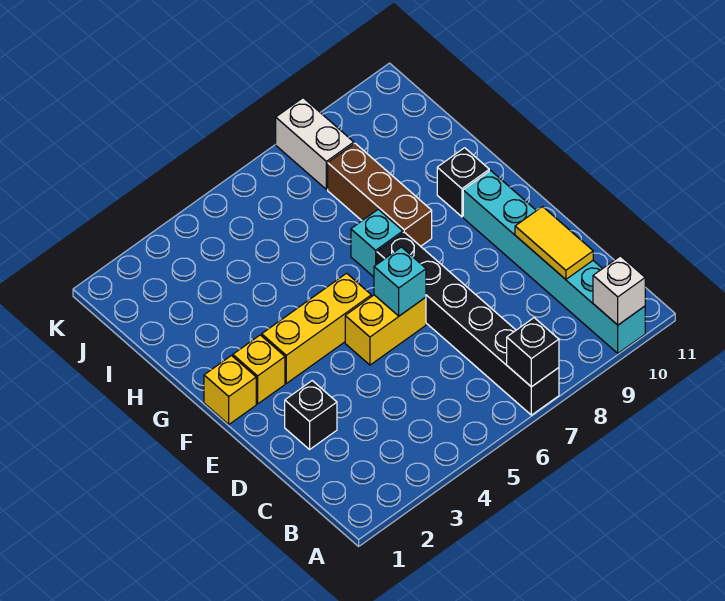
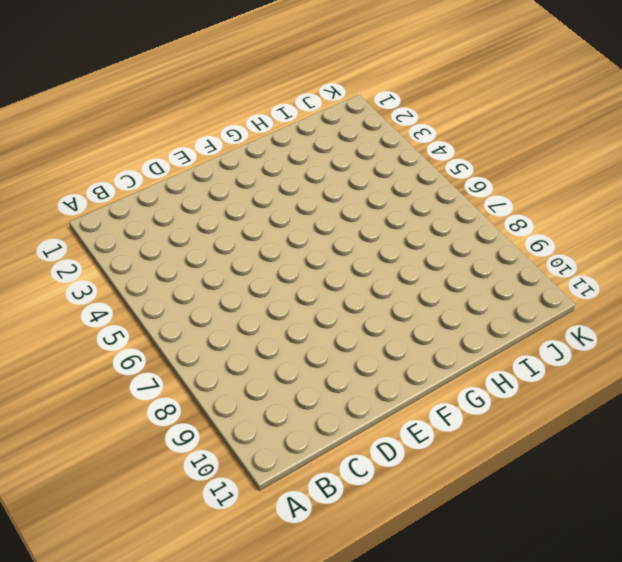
none -> black brick A7:F7 level 1
none -> cyan brick A10:F10 level 1
none -> black brick D2 level 1

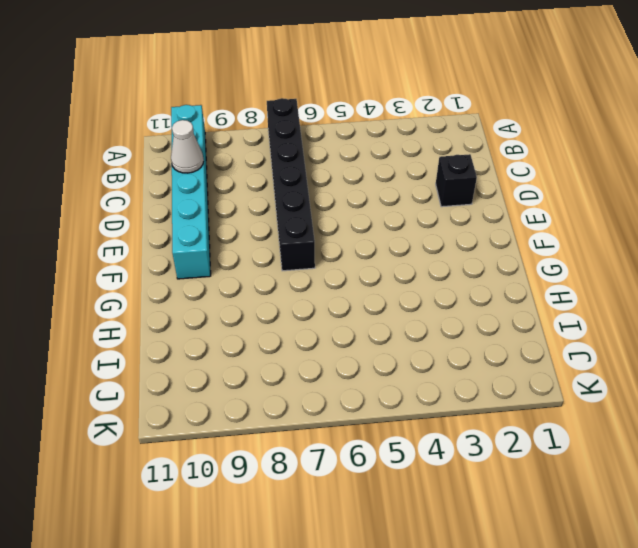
white cone C10 level 2 -> yellow tile C10:D10 level 2
none -> yellow brick E5:E6 level 1
none -> yellow brick F1 level 1
none -> yellow brick F2 level 1

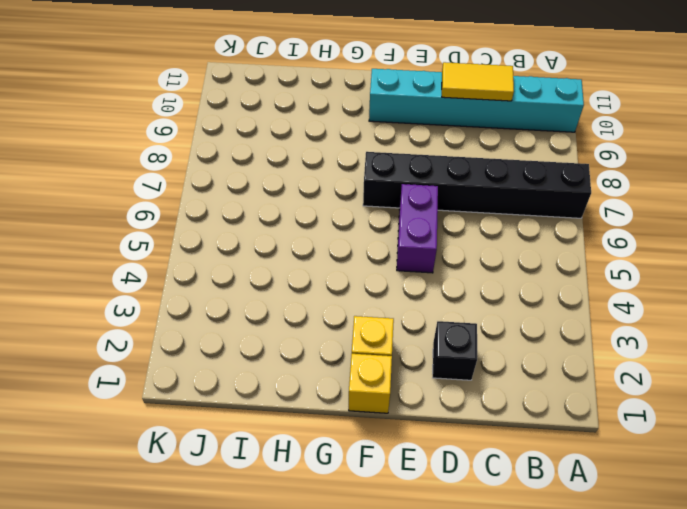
purple brick E5:E6 level 1 -> yellow brick E5:E6 level 1
none -> yellow brick F3:F5 level 1
none -> cyan brick G7 level 1
none -> brown brick G8:I8 level 1

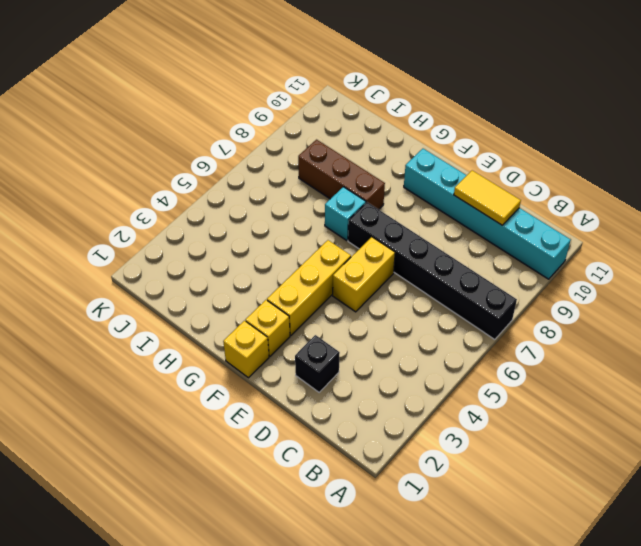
none -> black brick G10 level 1
none -> white brick J8:K8 level 1
none -> black brick A7 level 2

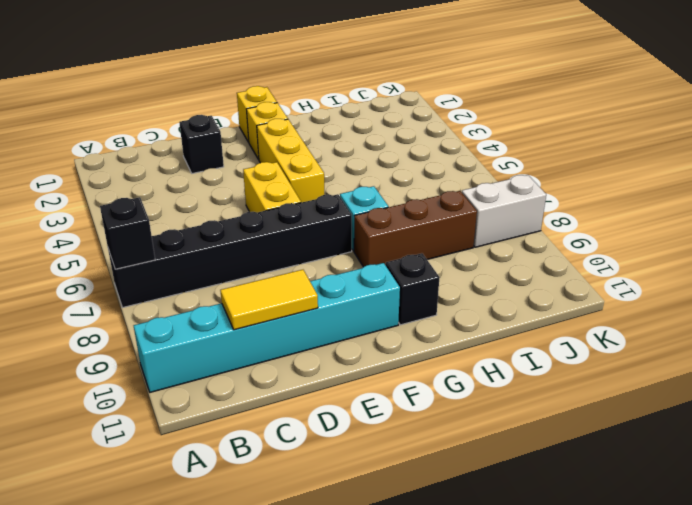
none -> white brick A10 level 2
none -> cyan brick E6 level 2

